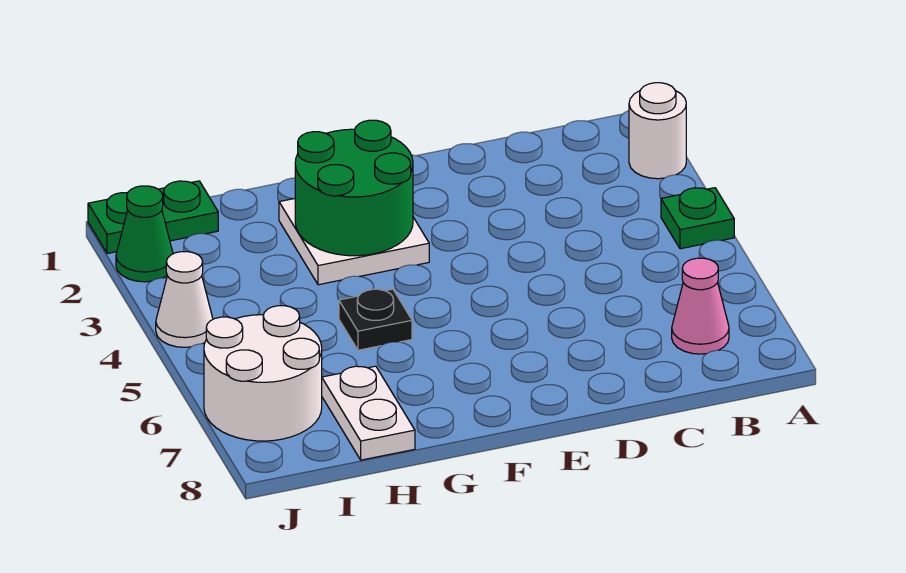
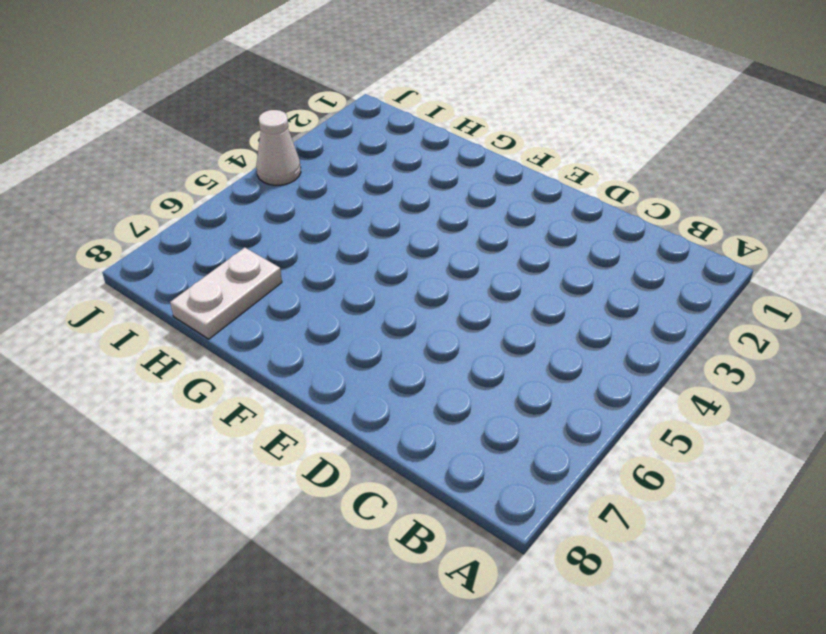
none -> white round brick A2 level 1
none -> green plate A4 level 1

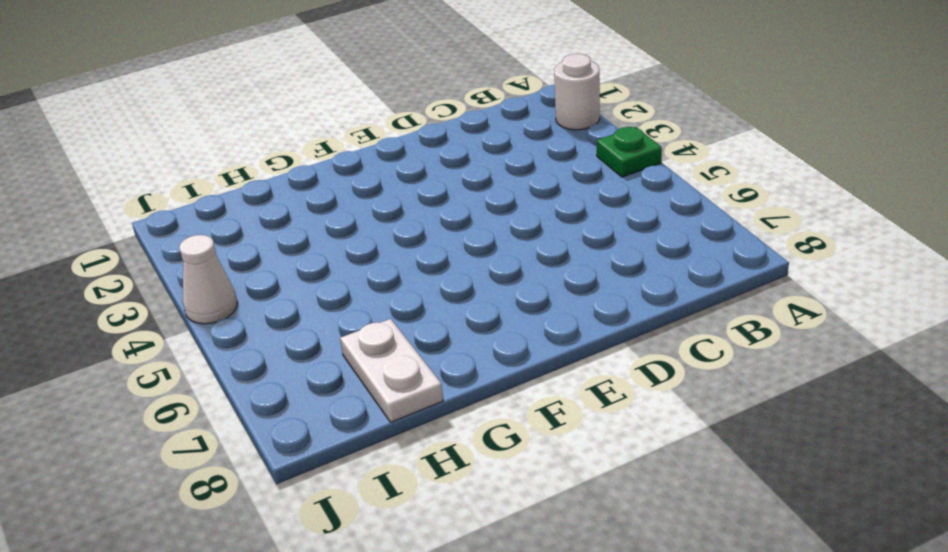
none -> pink cone B7 level 1
none -> white plate F2:G3 level 1

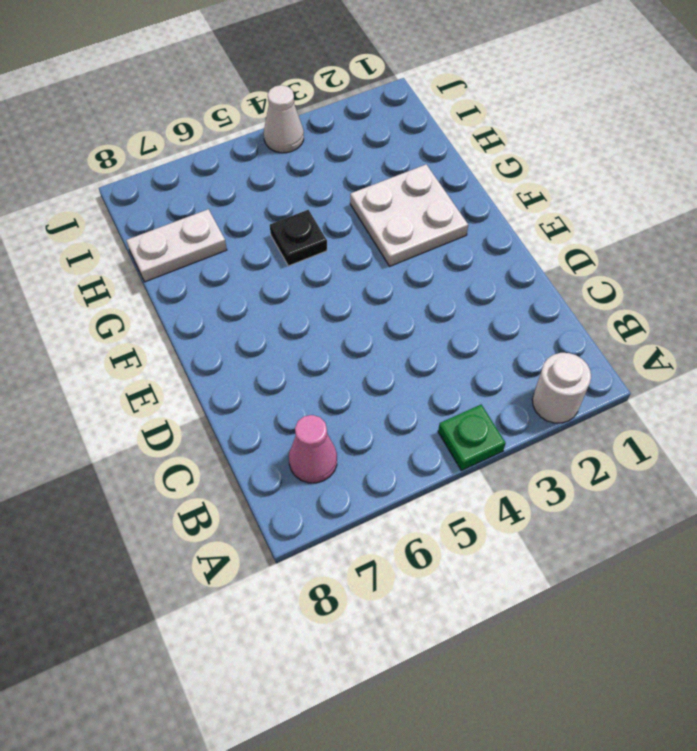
none -> green plate I1:J1 level 1
none -> white round brick I6:J7 level 1

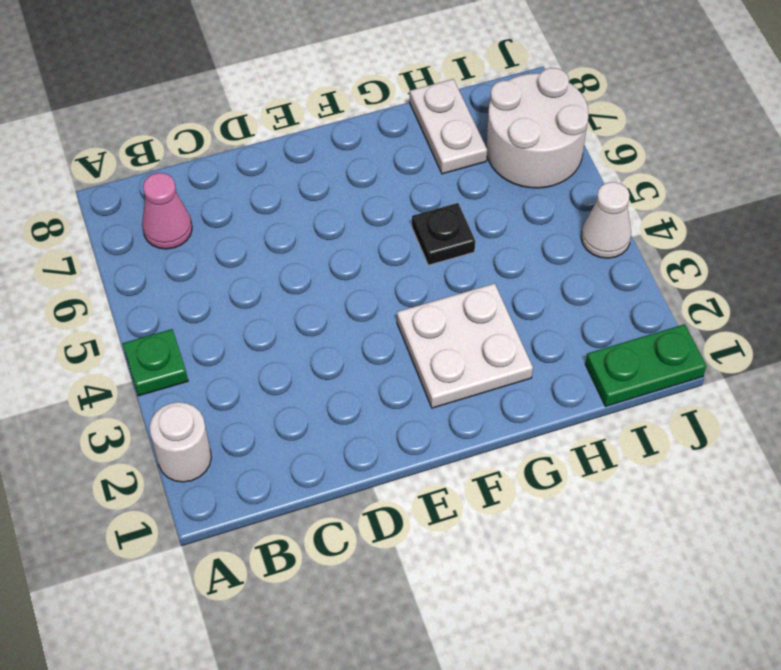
none -> green cone J2 level 1
none -> green round brick F2:G3 level 2

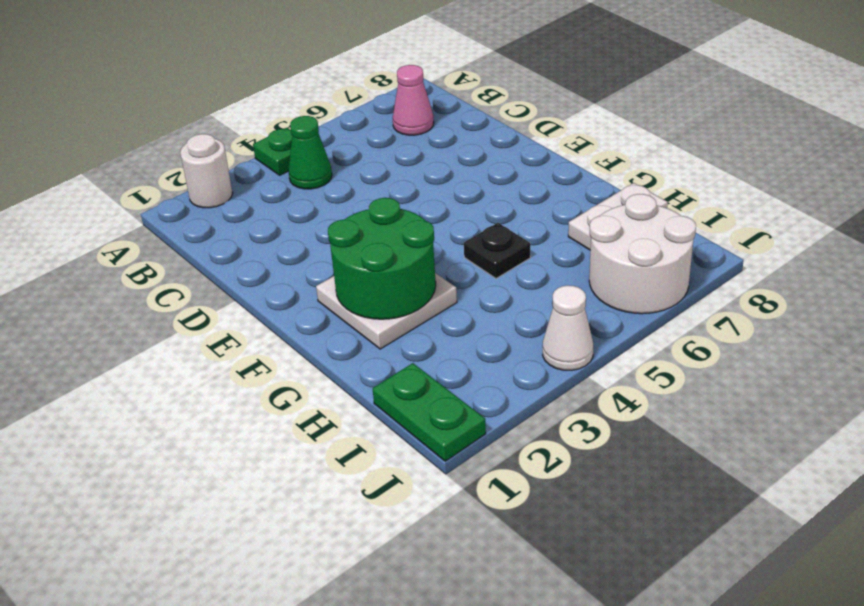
green cone B4 level 1 -> green cone J2 level 1

